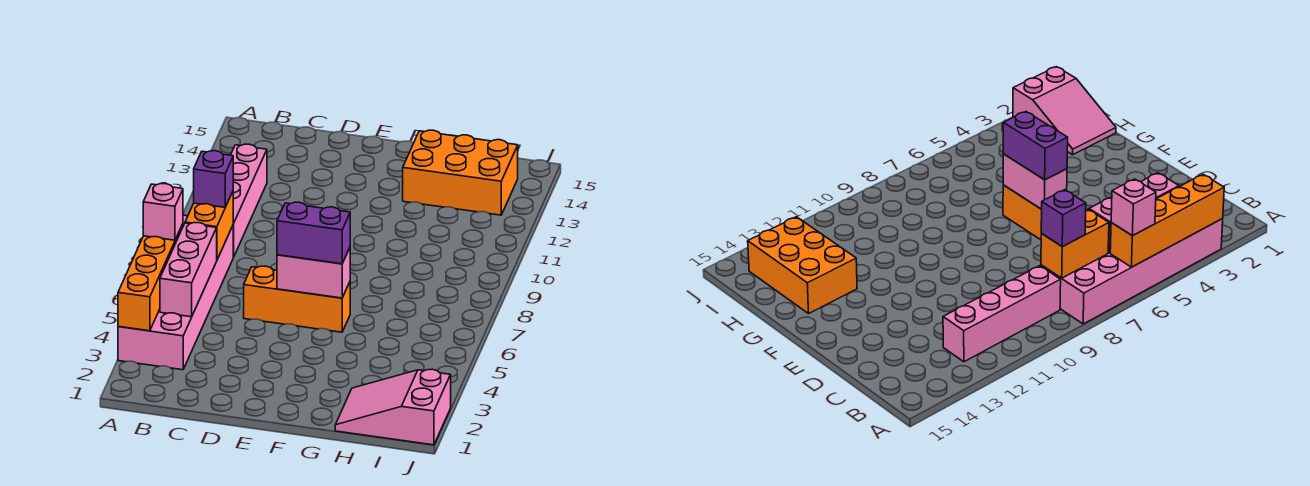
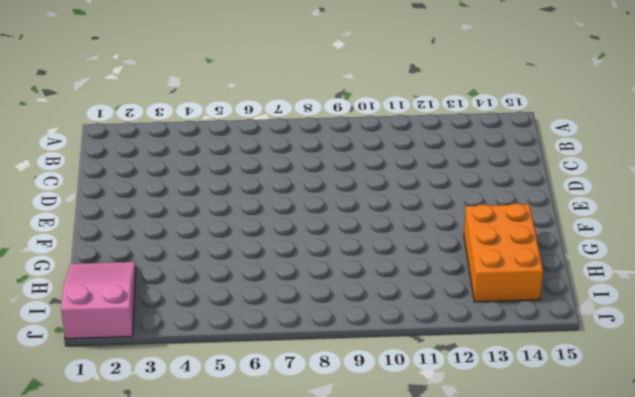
none -> pink brick A3:B8 level 1
none -> pink brick B9:B12 level 1
none -> orange brick D6:F6 level 1

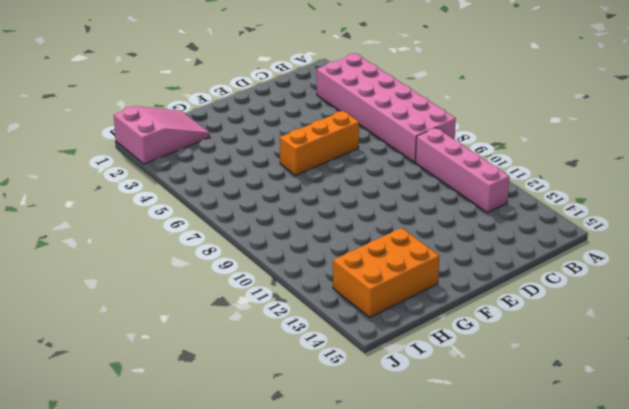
none -> orange brick A3:A6 level 2
none -> pink brick B4:B6 level 2
none -> orange brick B7:B8 level 2

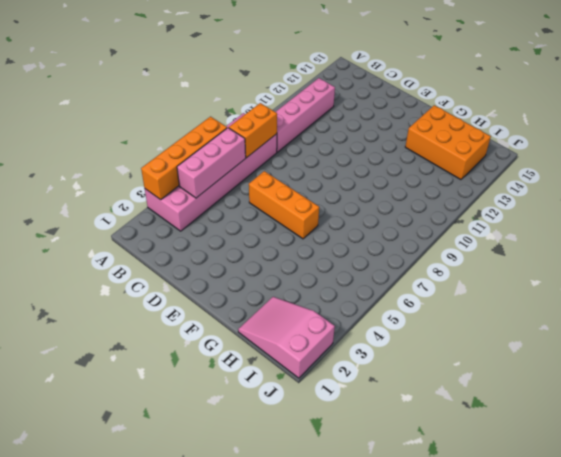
none -> pink brick E6:F6 level 2
none -> pink brick A6 level 3
none -> purple brick B8 level 3

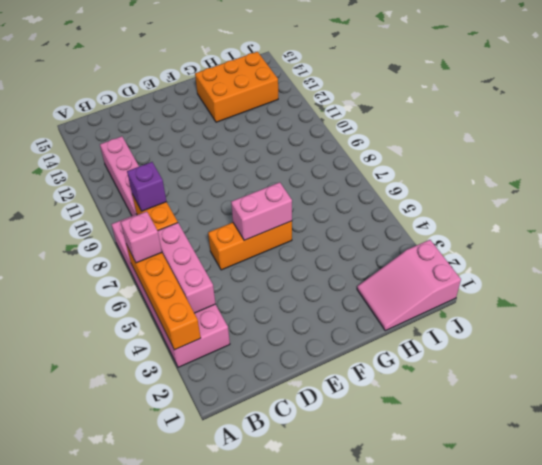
none -> purple brick E6:F6 level 3

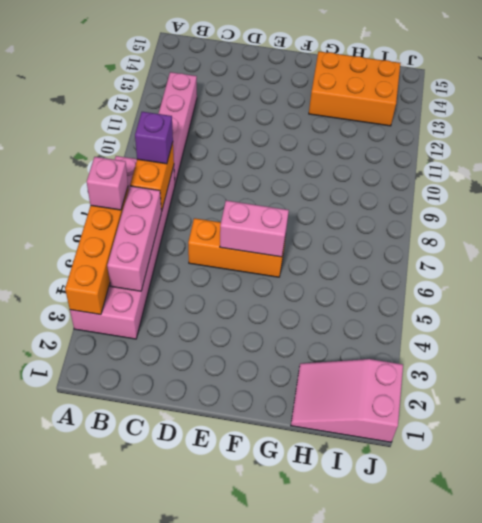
none -> purple brick E6:F6 level 3

